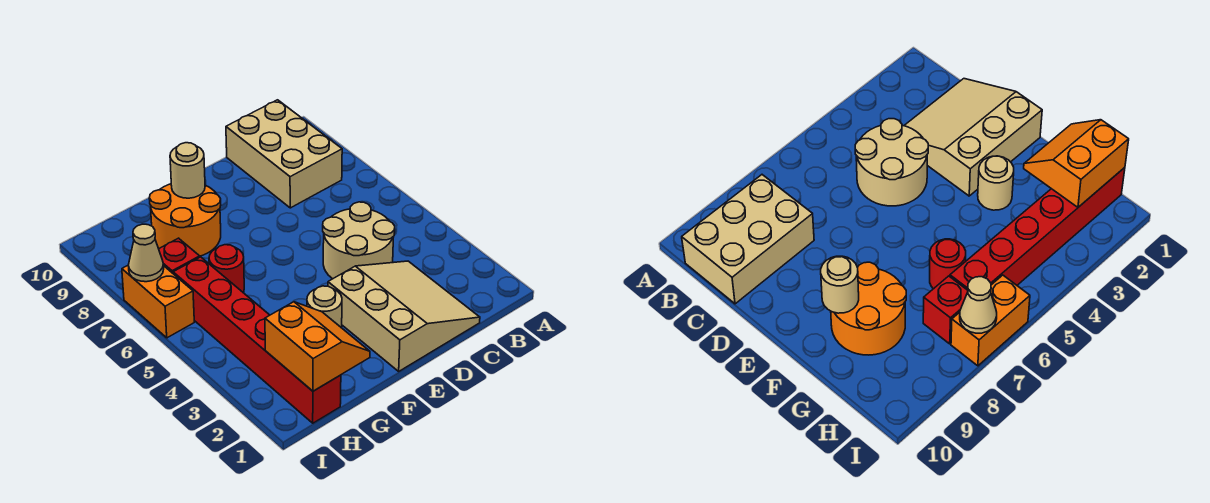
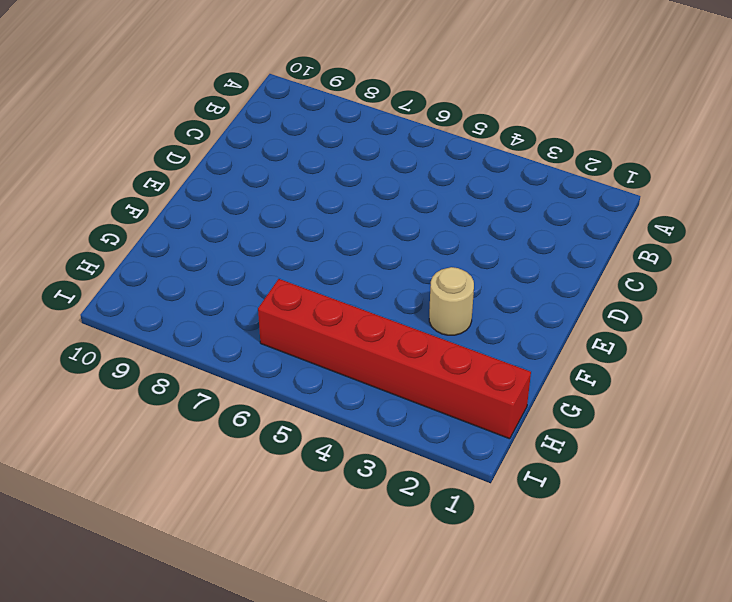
none -> tan brick B8:C10 level 1
none -> tan slope C1:E3 level 1 top E
none -> tan round brick C4:D5 level 1

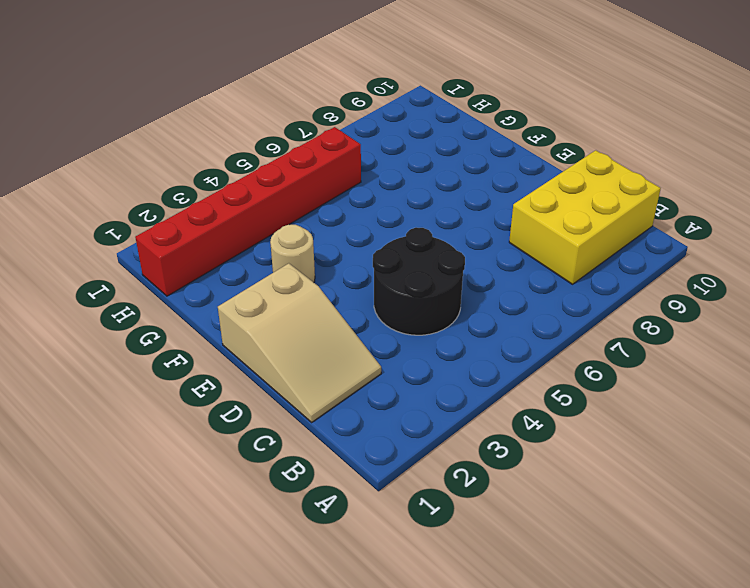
yellow brick B8:C10 level 1 -> tan brick B8:C10 level 1
tan slope C1:E2 level 1 top E -> tan slope C1:E3 level 1 top E
black round brick C4:D5 level 1 -> tan round brick C4:D5 level 1
none -> orange round brick F8:G9 level 1
none -> red round brick G6 level 1
none -> red brick H7 level 1

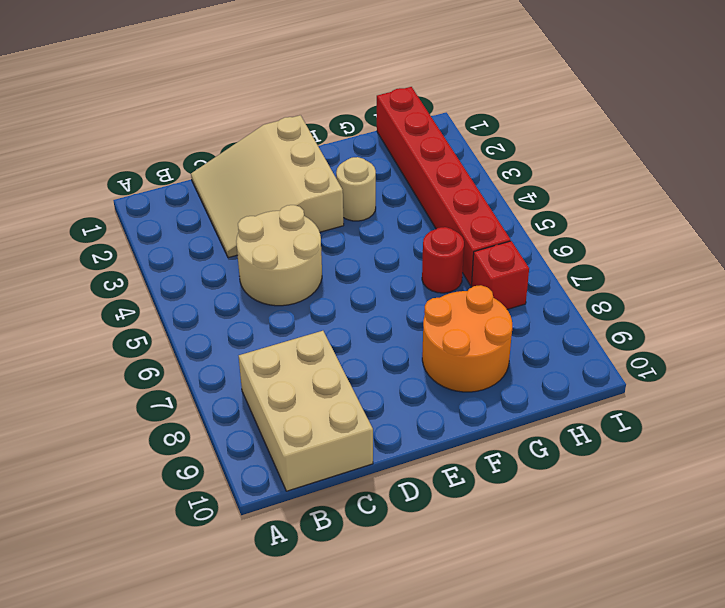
none -> orange brick I6:I7 level 1
none -> tan round brick F9 level 2
none -> orange slope G1:H2 level 2 top H

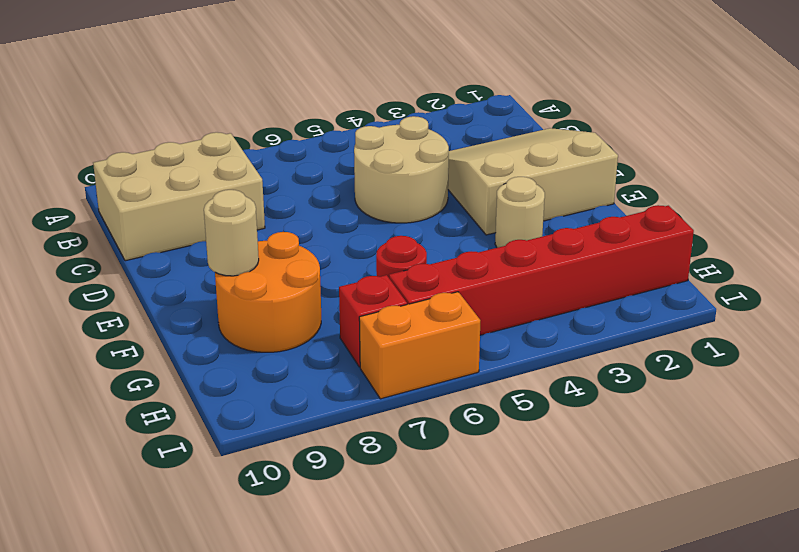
none -> orange slope G1:H2 level 2 top H
none -> tan cone I7 level 2

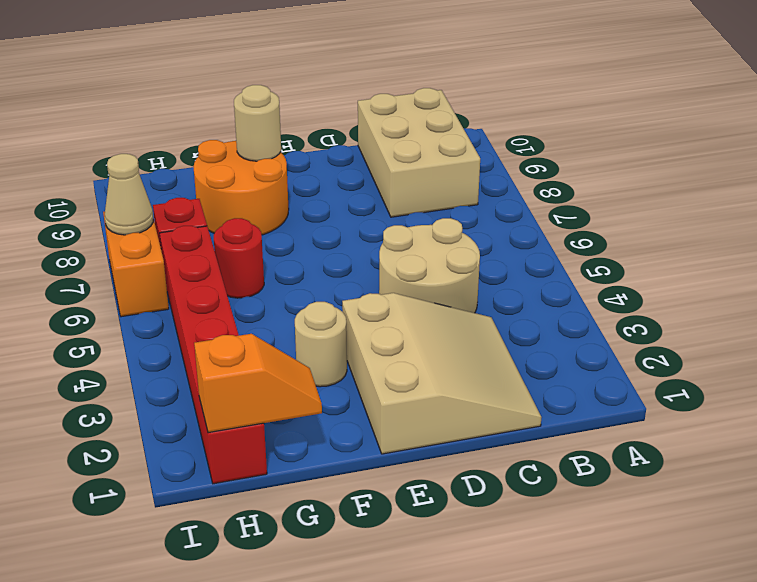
orange slope G1:H1 level 2 top H -> orange slope G1:H2 level 2 top H

